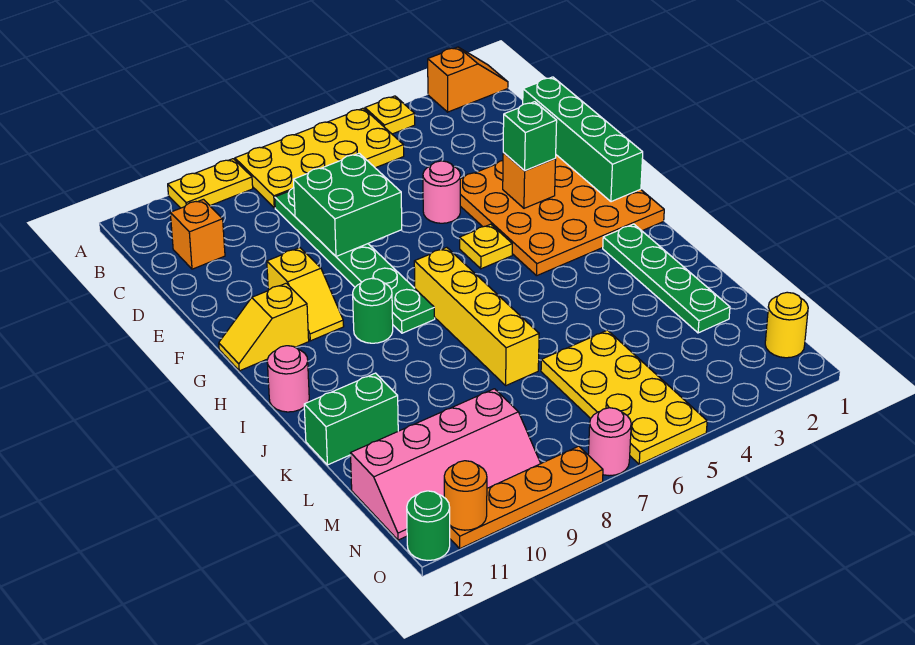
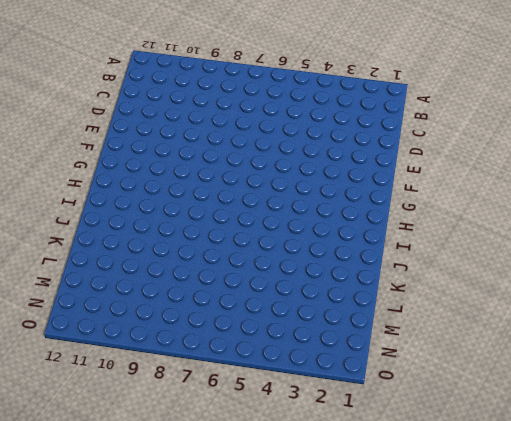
none -> orange slope A1:A2 level 1 top 2
none -> yellow plate A4 level 1
none -> yellow plate A5:B8 level 1

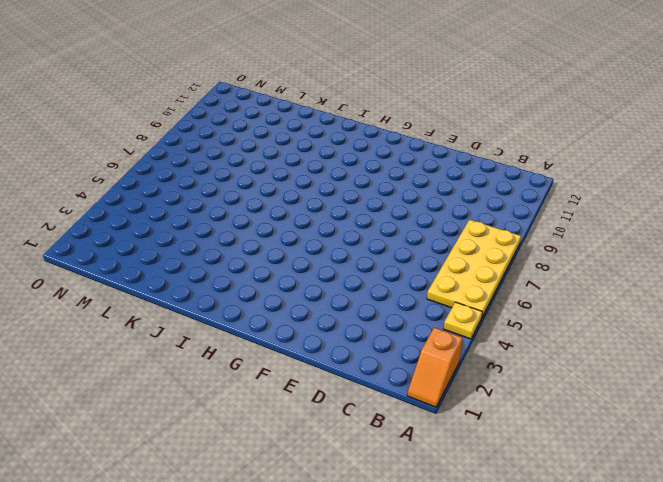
none -> yellow plate A9:A10 level 1
none -> green plate C8:H8 level 1
none -> orange brick C11 level 1

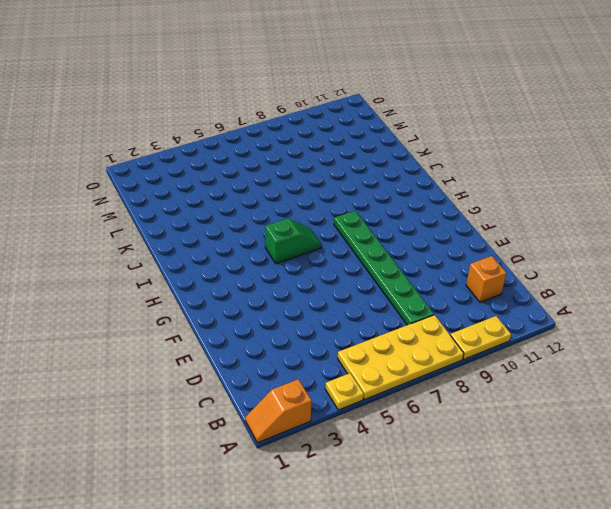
green slope H5:H6 level 1 top 5 -> none
none -> orange plate E1:H4 level 1
none -> pink round brick E5 level 1
none -> yellow slope F10:G10 level 1 top F

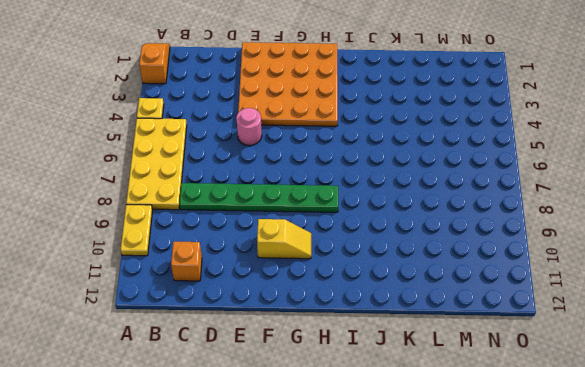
none -> yellow plate G5 level 1
none -> yellow slope G11:G12 level 1 top 11
none -> yellow brick H7:K7 level 1

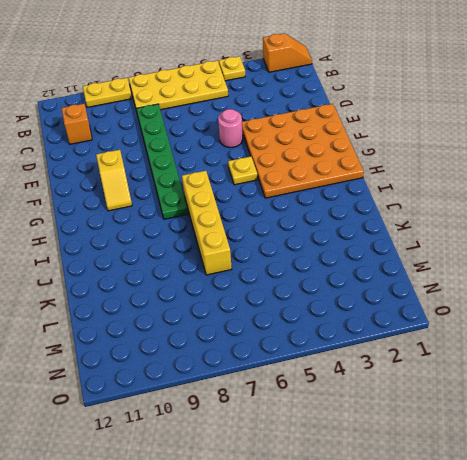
none -> yellow slope G11:G12 level 1 top 11
none -> green round brick H9 level 1
none -> green plate I2:L2 level 1

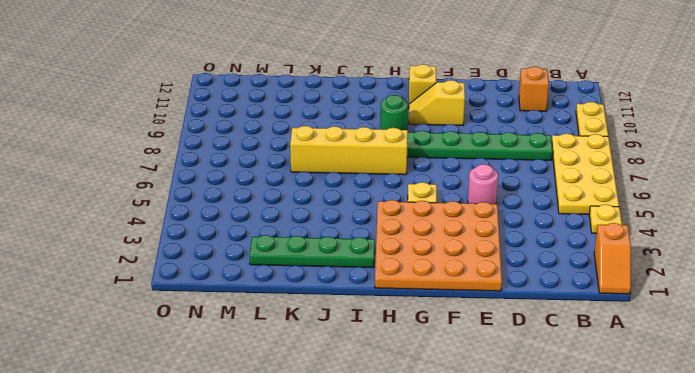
none -> pink round brick I12 level 1
none -> green brick K11:K12 level 1
none -> yellow plate L5:O6 level 1

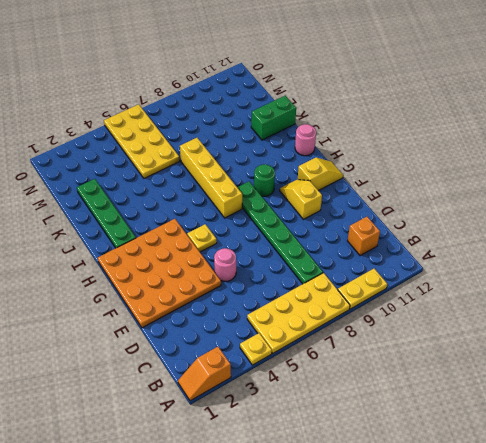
none -> pink slope M9:N12 level 1 top M
none -> yellow round brick N1 level 1
none -> pink round brick O7 level 1

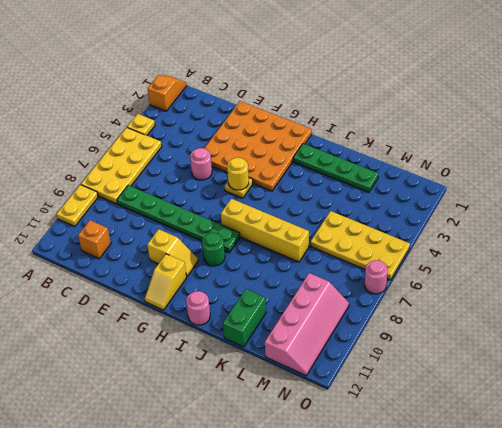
yellow round brick G5 level 2 -> yellow round brick N1 level 1
none -> orange plate O8:O11 level 1
none -> green round brick O12 level 1
none -> green brick D1:G1 level 2

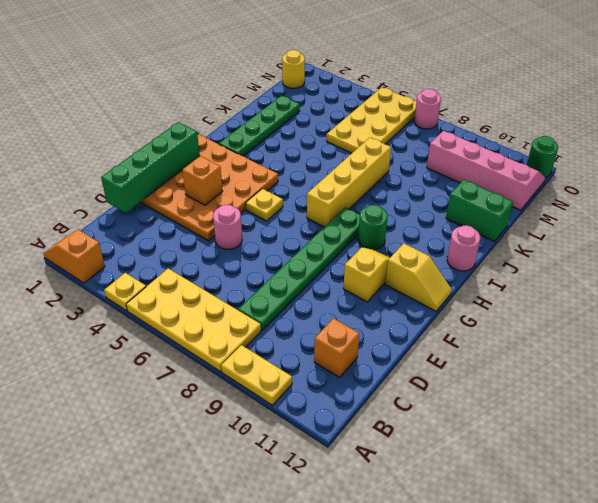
none -> orange plate O8:O11 level 1
none -> green brick D7:E8 level 2
none -> orange round brick O11 level 2

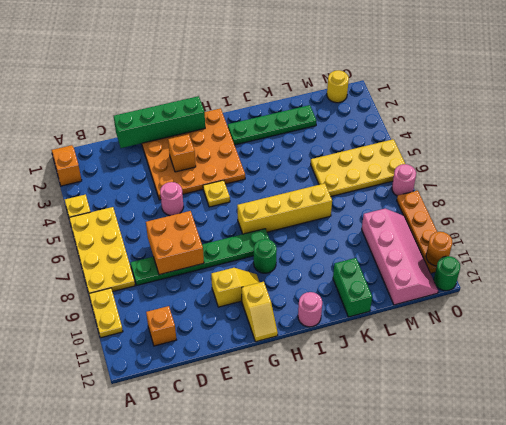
orange brick D7:E8 level 2 -> green brick D7:E8 level 2
none -> green brick F3 level 3

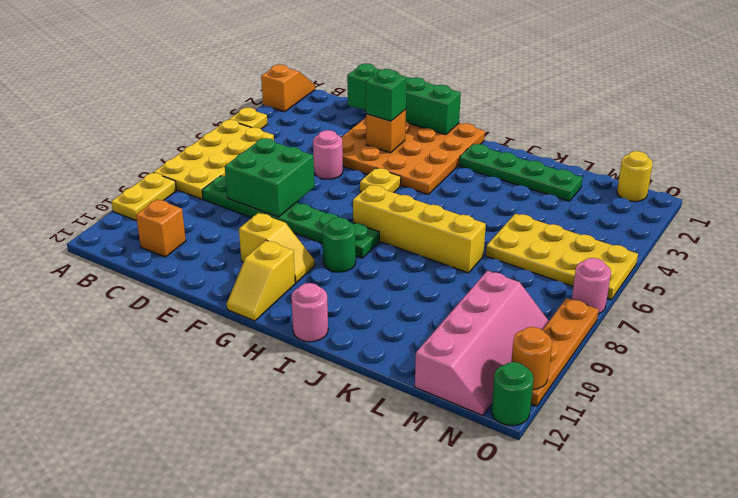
none -> green brick K11:K12 level 1

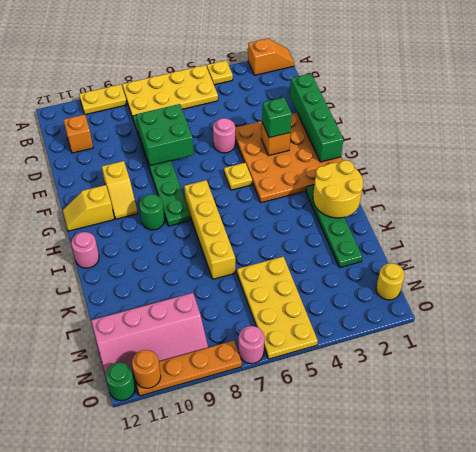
yellow round brick I1:J2 level 2 -> none
none -> green brick K11:K12 level 1

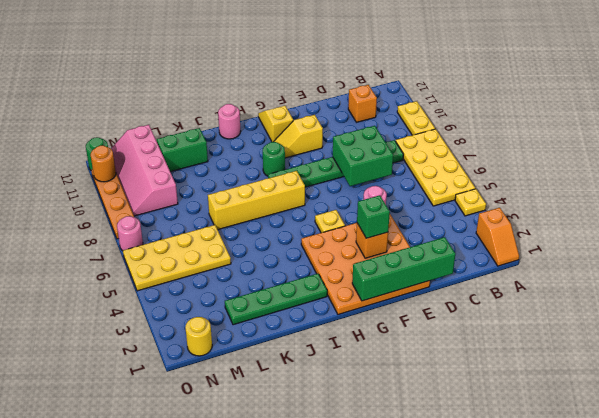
green brick K11:L11 level 1 -> green brick K11:K12 level 1

